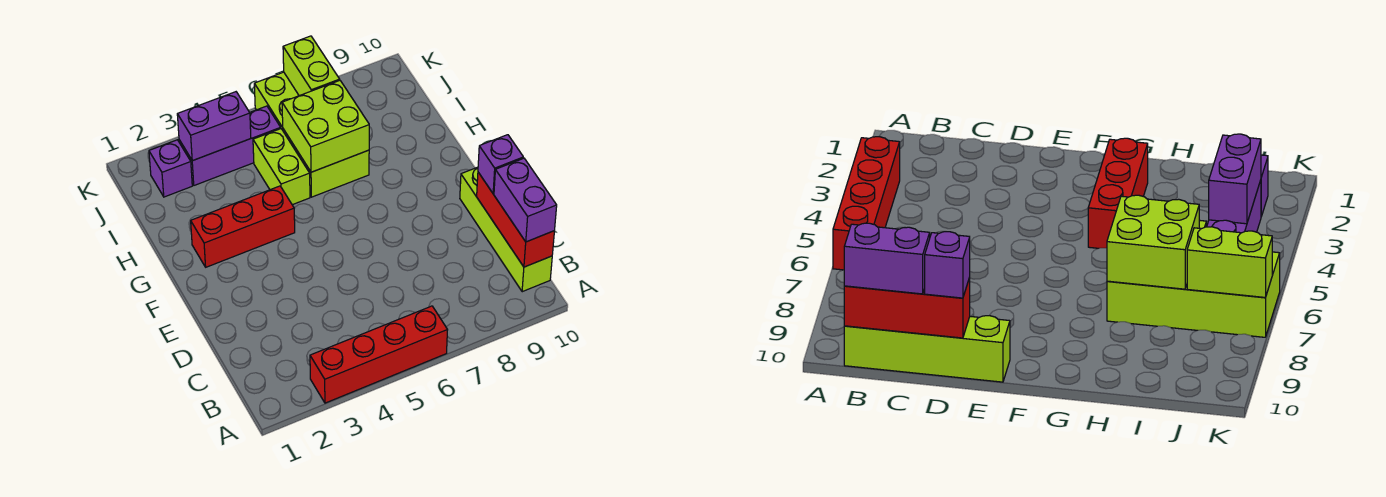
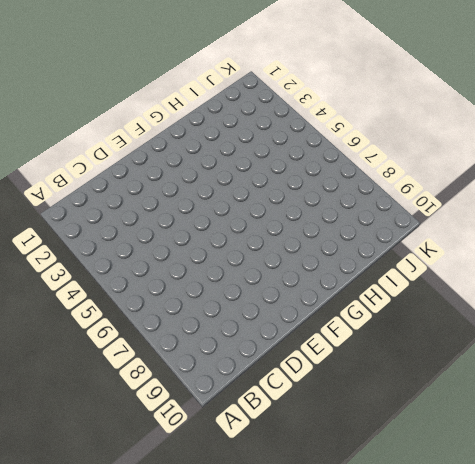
none -> red brick A3:A6 level 1
none -> lime brick B10:E10 level 1
none -> red brick G2:G4 level 1

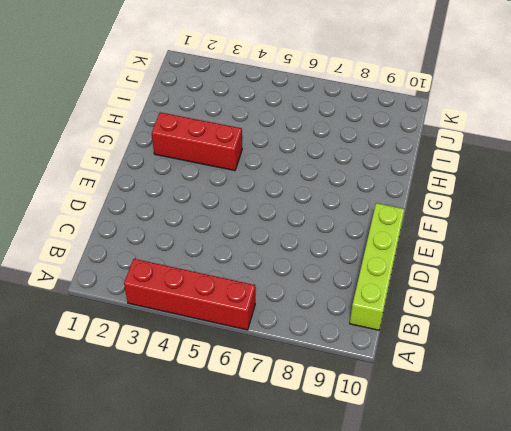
none -> lime brick H5:I5 level 1
none -> lime brick H6:K7 level 1
none -> purple brick J2 level 1

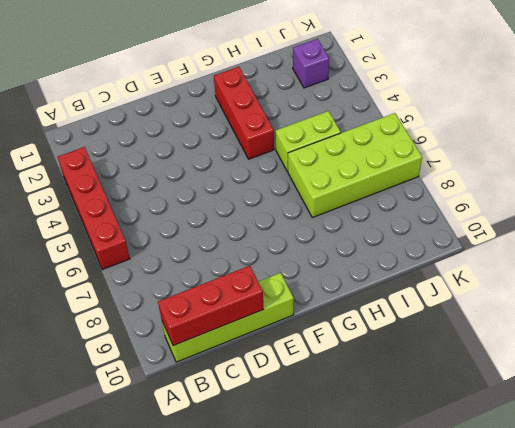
none -> purple brick J3:J5 level 1
none -> lime brick H6:I7 level 2
none -> purple brick J3:J4 level 2

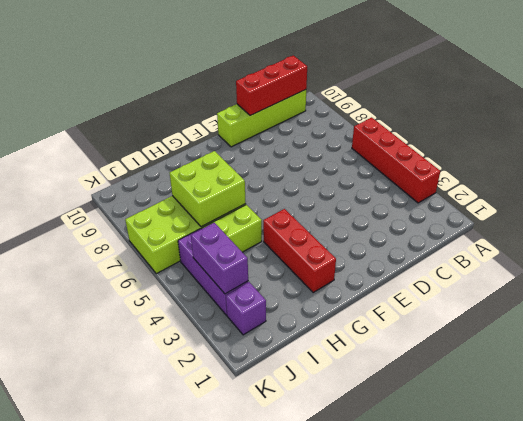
none -> lime brick J7:K7 level 2
none -> purple brick B10:C10 level 3
none -> purple brick D10 level 3

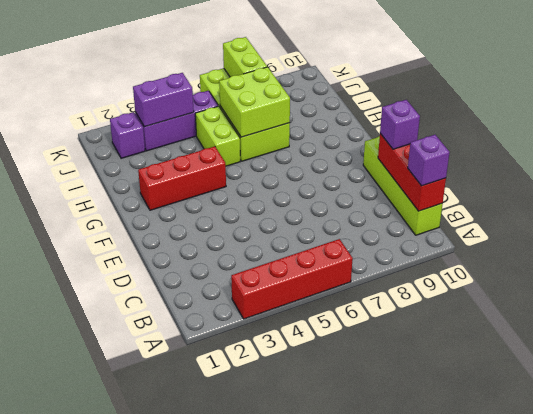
purple brick B10 level 3 -> purple brick B10:C10 level 3

